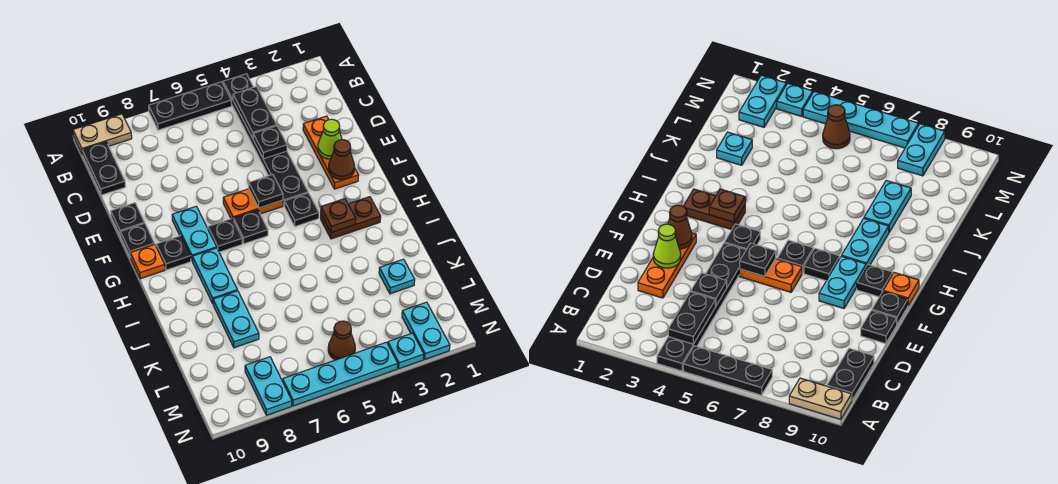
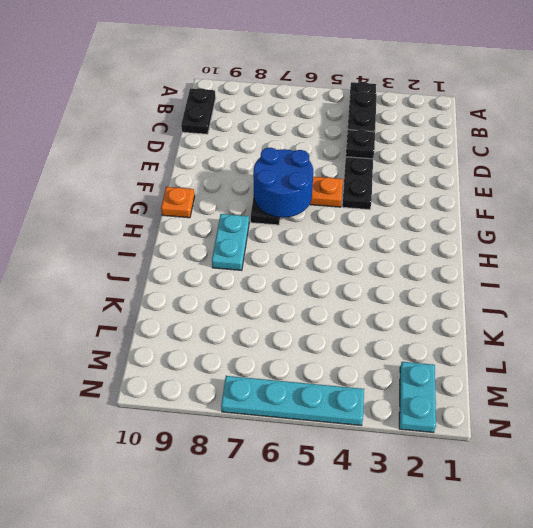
blue round brick F6:G7 level 2 -> none
none -> black plate A5:A7 level 1
none -> tan plate A9:A10 level 1
none -> orange plate D2:F2 level 1

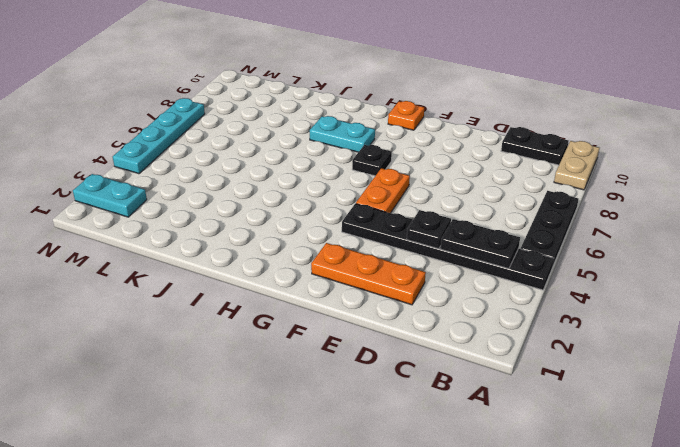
none -> black plate E10 level 1
none -> cyan plate F8:G8 level 1
none -> black plate F10 level 1

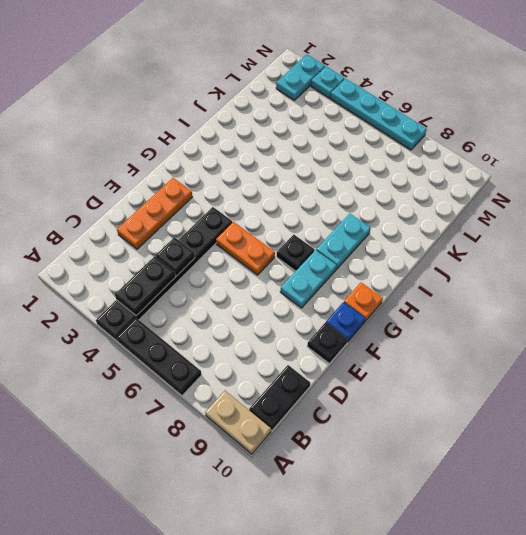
blue plate F10 level 1 -> black plate F10 level 1
none -> black plate G4 level 1
none -> black plate G6 level 1
none -> black plate G9 level 1

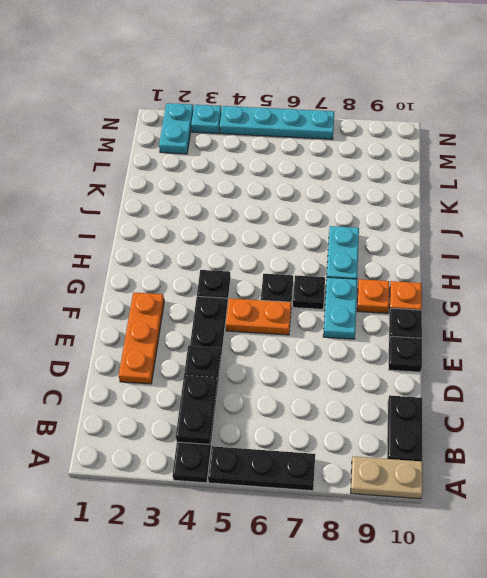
orange plate G9 level 1 -> black plate G9 level 1
none -> brown plate H2:H3 level 1
none -> cyan plate J8:K8 level 1
none -> cyan plate K2 level 1

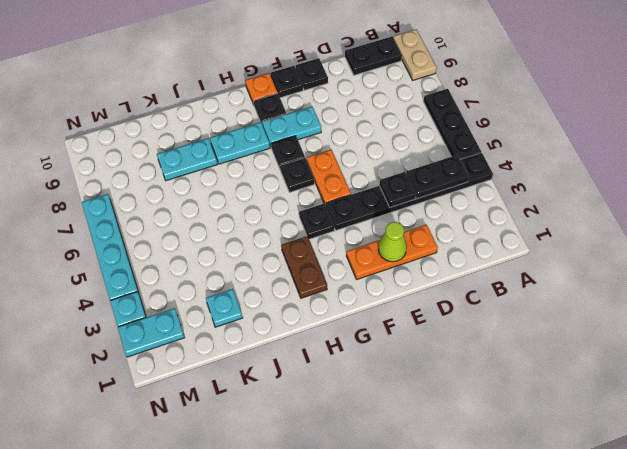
none -> brown cone M5 level 1
none -> cyan plate M8:N8 level 1
none -> brown cone F2 level 2

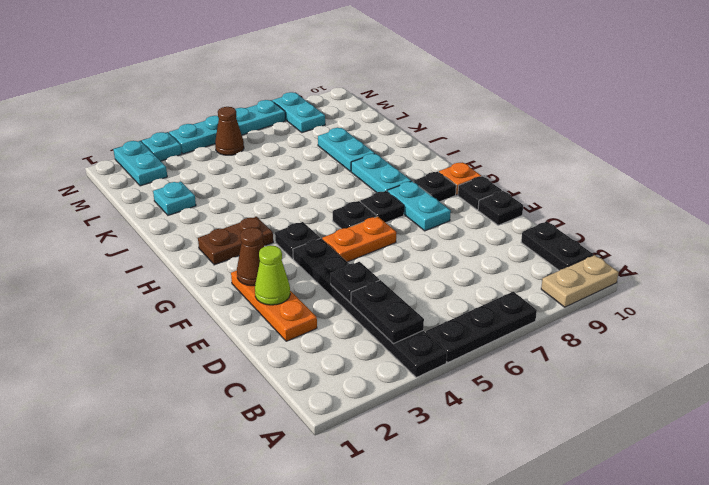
none -> black plate F5 level 2
none -> brown plate H3 level 2

